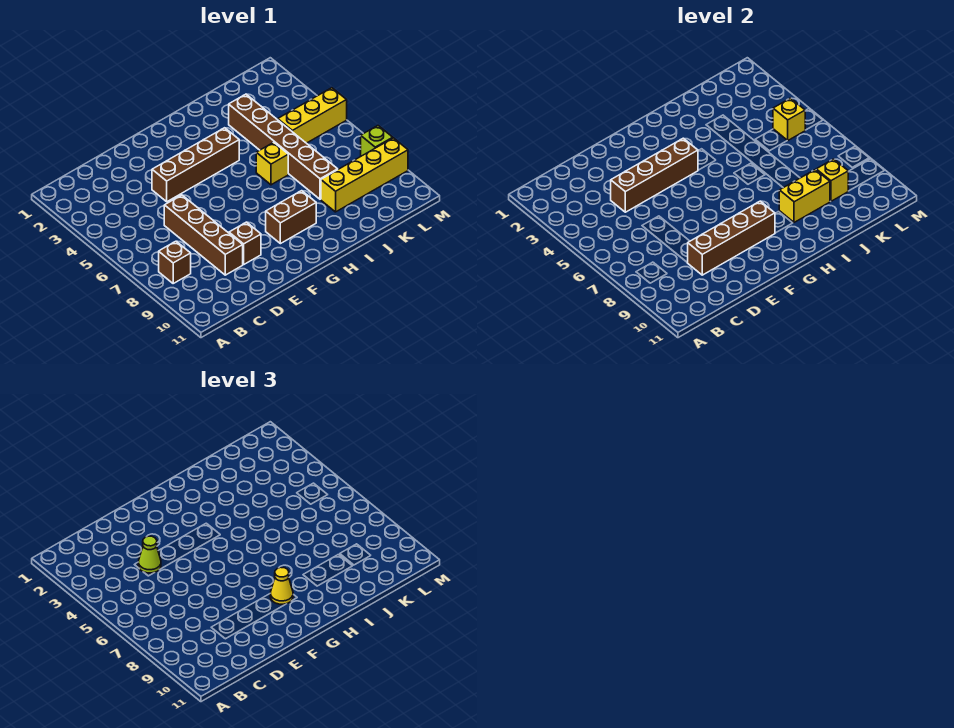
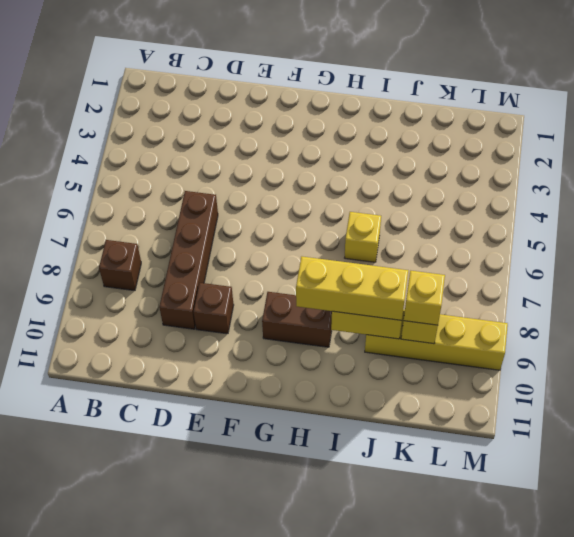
yellow brick H9:J9 level 3 -> yellow brick K5:M5 level 1
yellow brick K9 level 3 -> yellow brick L5 level 2
none -> brown brick E4:H4 level 1
none -> brown brick J3:J8 level 1
none -> lime brick M8 level 1

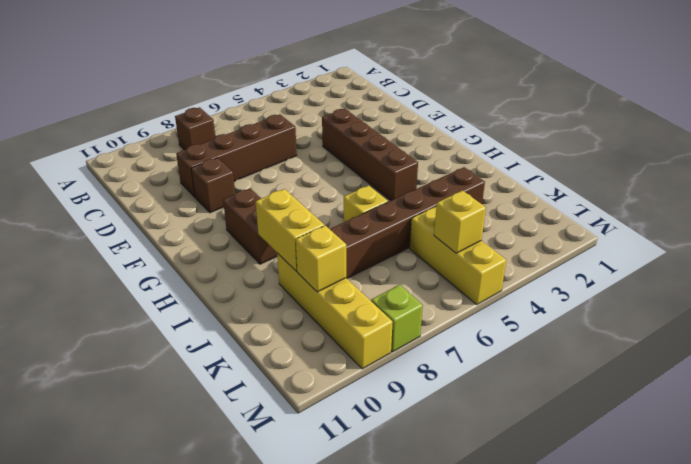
none -> brown brick D4:G4 level 2
none -> brown brick D9:G9 level 2
none -> lime cone D4 level 3

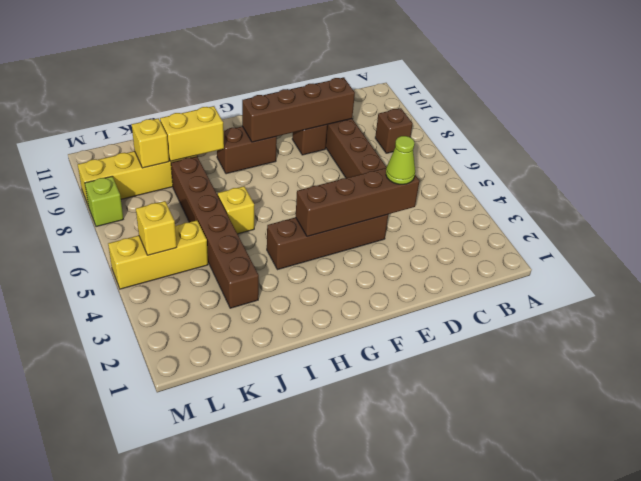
none -> yellow cone G9 level 3

